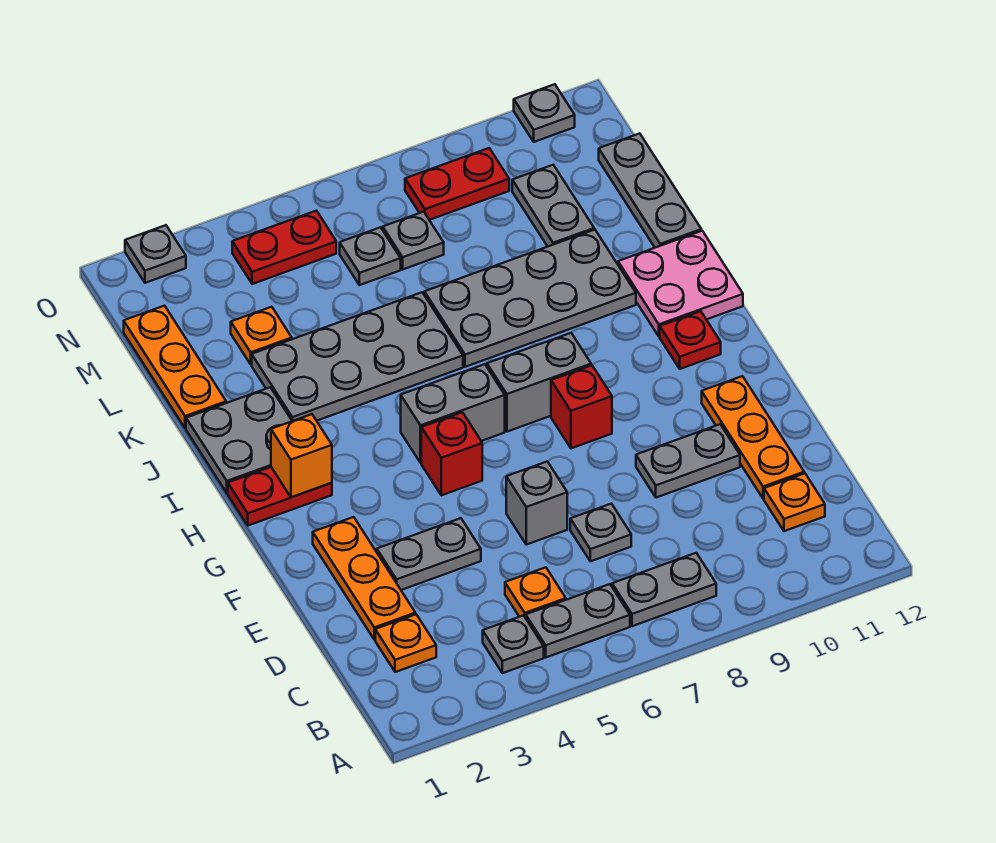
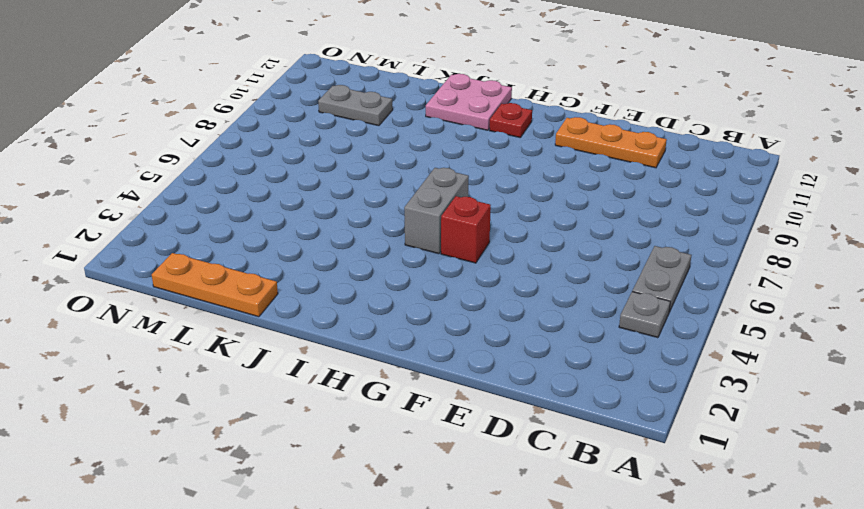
none -> grey plate B7:B8 level 1
none -> orange plate C2 level 1
none -> orange plate C5 level 1
none -> orange plate C11 level 1

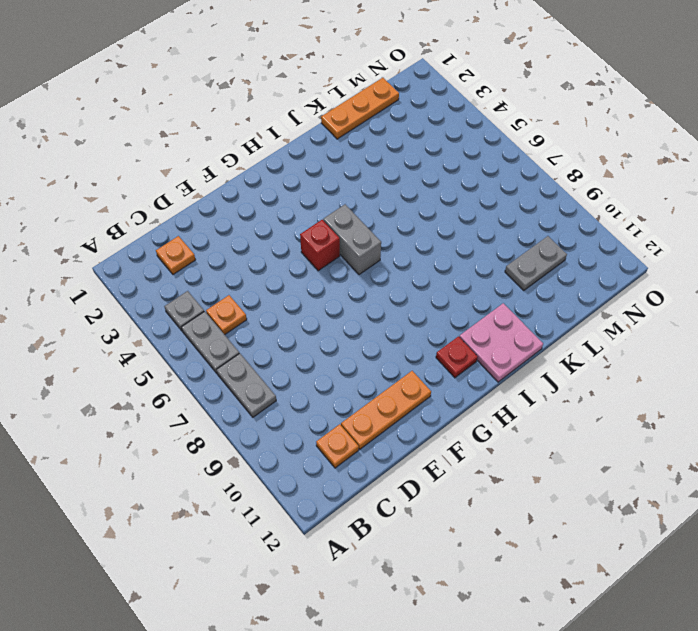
none -> orange plate D2:F2 level 1
none -> grey plate D7 level 1
none -> grey plate E3:E4 level 1
none -> grey brick E6 level 1

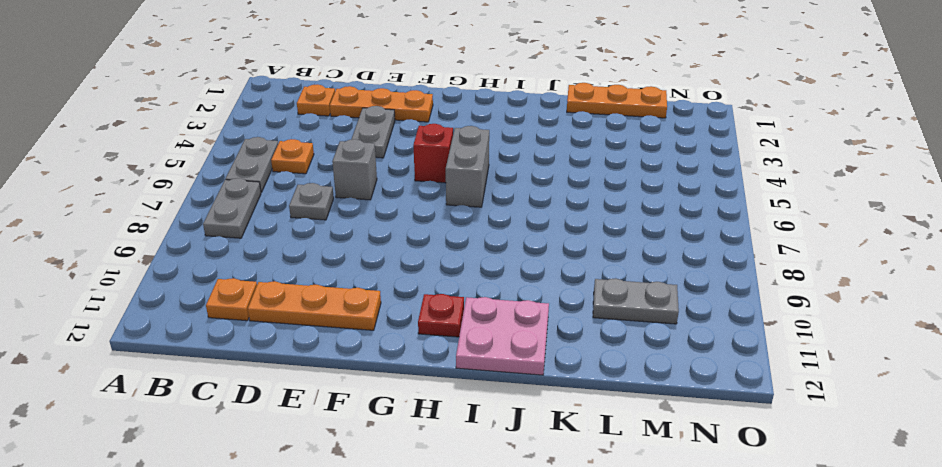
none -> grey plate B4 level 1
none -> grey plate E9:E10 level 1
none -> red brick G8 level 1
none -> red plate H1:H2 level 1

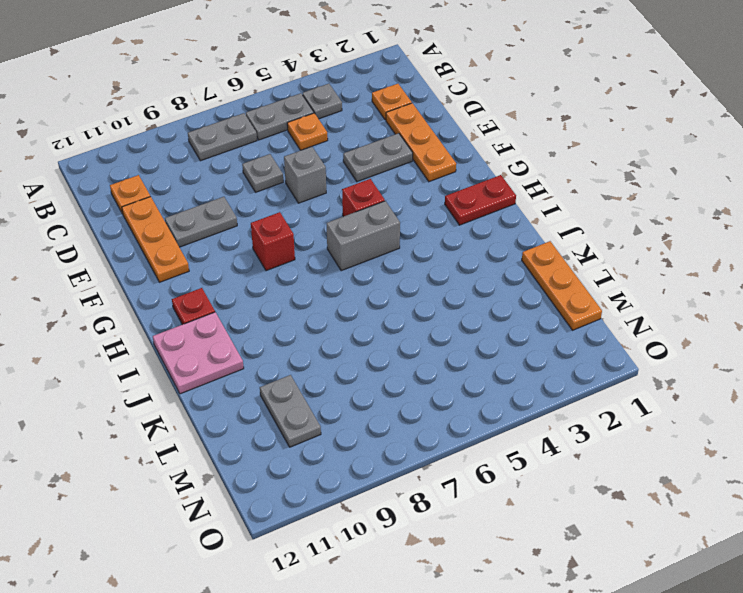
none -> grey brick H7:H8 level 1
none -> grey plate I1:J2 level 1
none -> grey plate J3:K6 level 1
none -> grey plate J7:K10 level 1

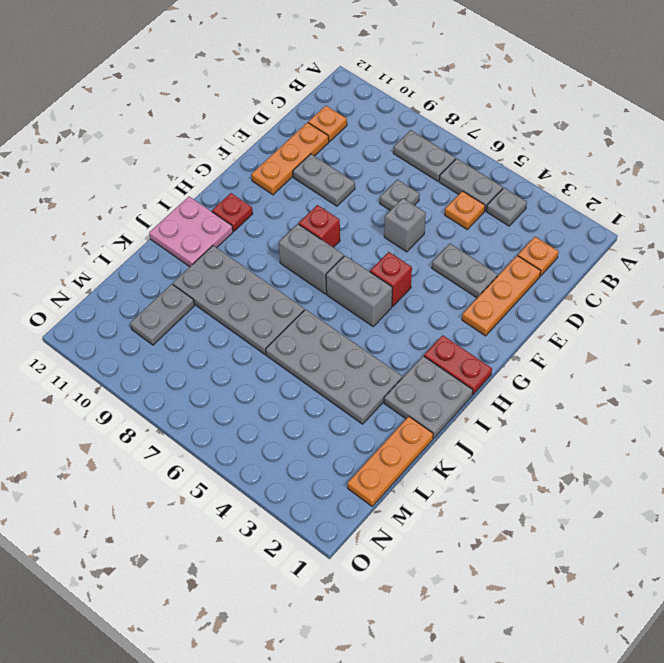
none -> grey plate K12:M12 level 1
none -> orange plate L3 level 1
none -> grey plate M6 level 1
none -> grey plate M7 level 1

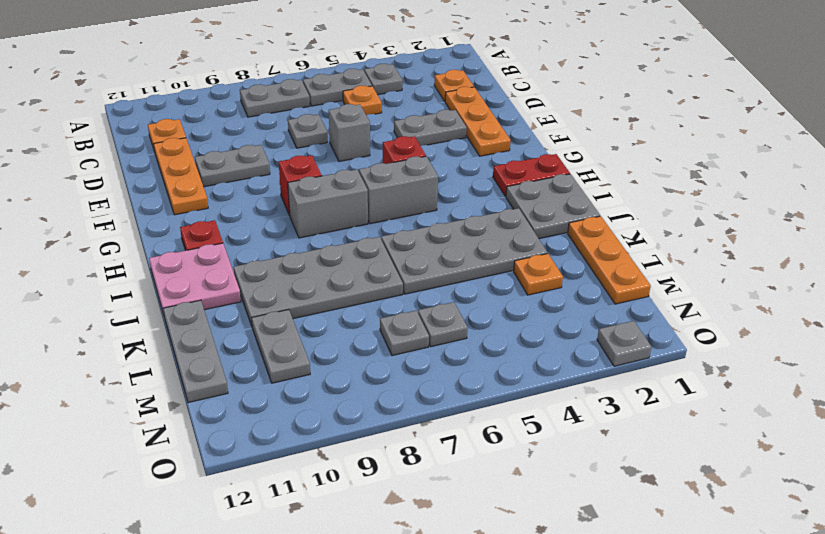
none -> red plate N4:N5 level 1
none -> red plate N8:N9 level 1
none -> grey plate O11 level 1
none -> orange brick H2 level 2

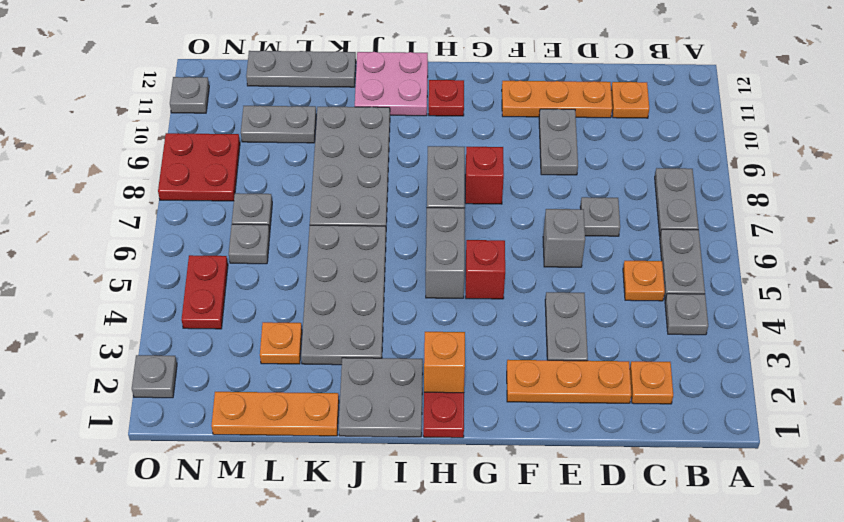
red plate N8:O9 level 1 -> red plate N8:N9 level 1

